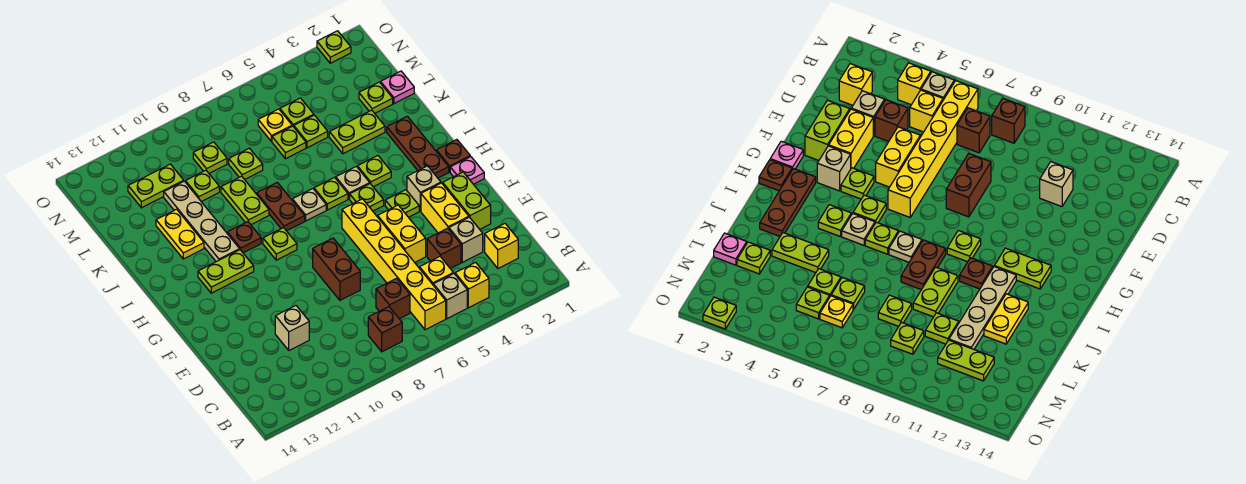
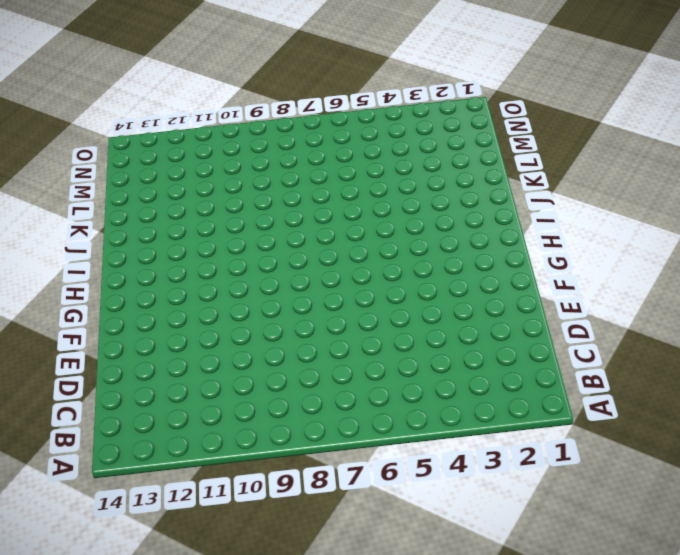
none -> yellow brick B4 level 1
none -> tan brick B5 level 1
none -> yellow brick B6:G6 level 1
none -> brown brick B8 level 1

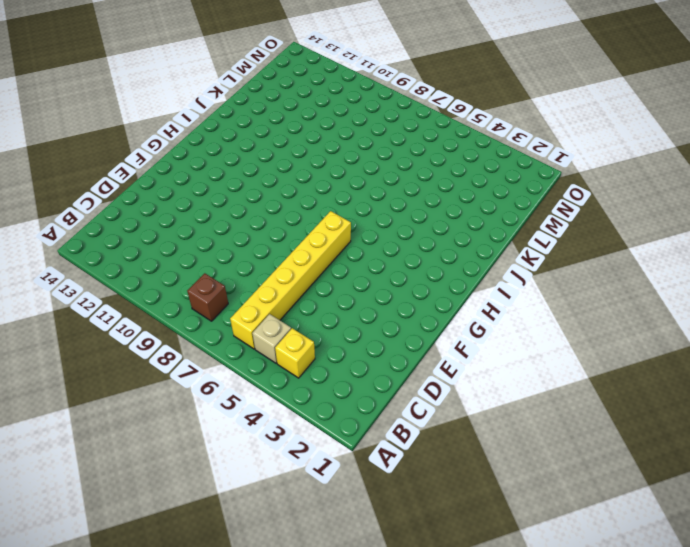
none -> yellow brick C2 level 1
none -> yellow brick C5 level 1
none -> brown brick C7 level 1
none -> tan brick D3 level 1

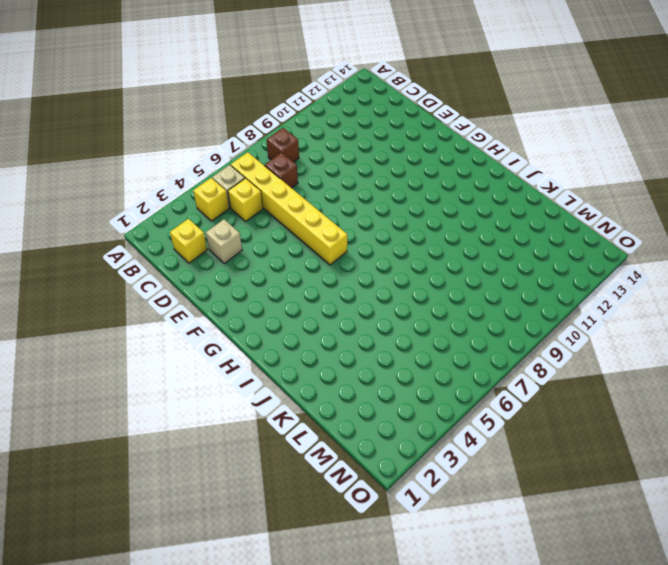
none -> brown brick D4 level 1
none -> tan brick D11 level 1
none -> lime brick E2:F2 level 1
none -> yellow brick E3:F3 level 1

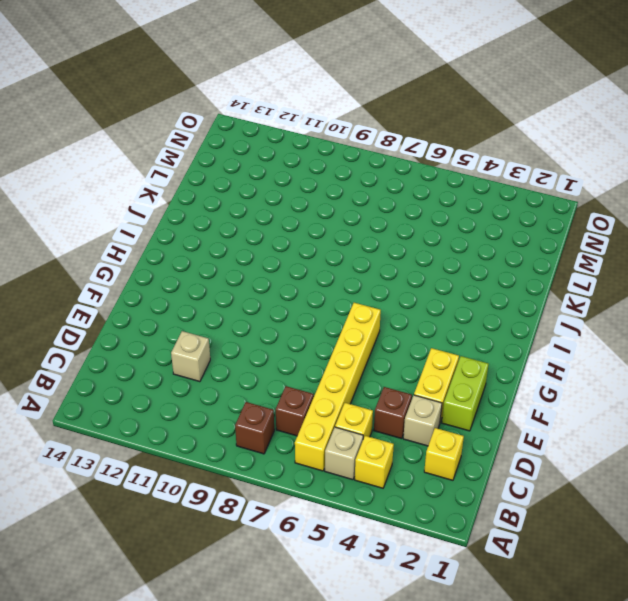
none -> yellow brick E5:F5 level 1
none -> brown brick E8:F8 level 1
none -> pink plate G1 level 1
none -> tan brick G3 level 1

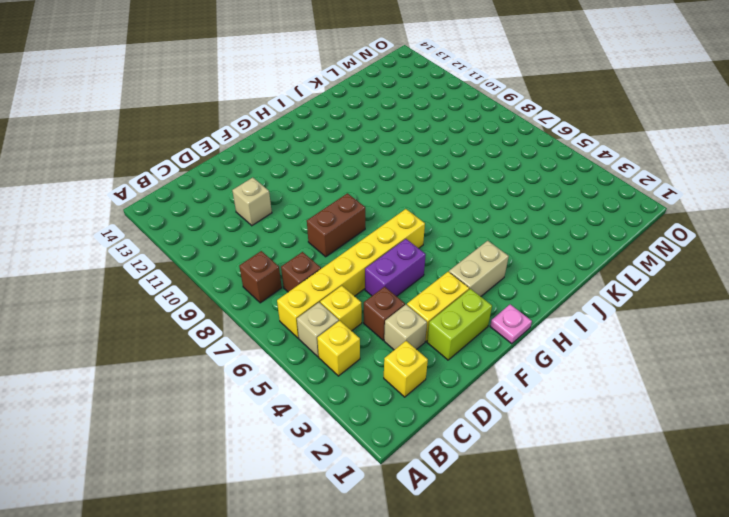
purple brick E5:F5 level 1 -> yellow brick E5:F5 level 1
tan brick G3:H3 level 1 -> tan brick G3 level 1
none -> lime plate G4 level 1
none -> brown plate H1 level 1
none -> brown plate H2:J2 level 1
none -> lime plate H5 level 1

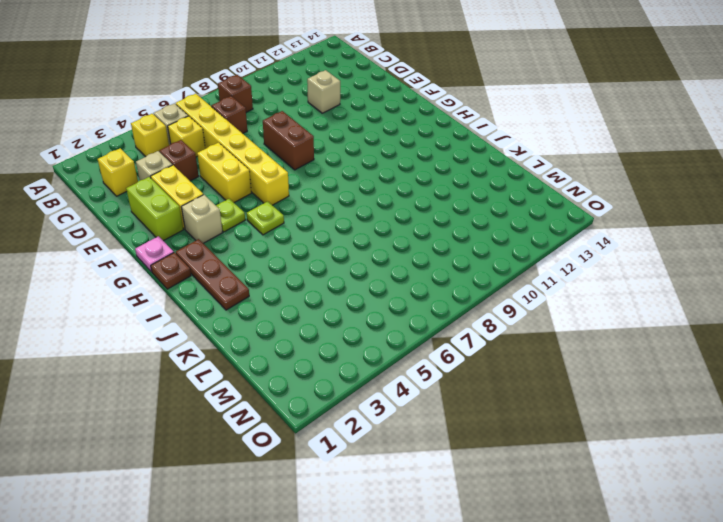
none -> lime plate H9 level 1
none -> lime plate H11:H12 level 1
none -> lime plate I4 level 1
none -> tan plate I5 level 1

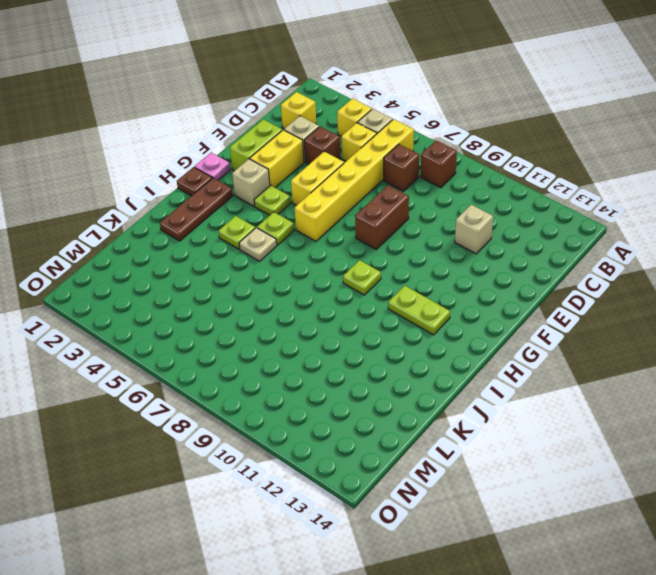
none -> lime plate I6 level 1
none -> tan plate I7 level 1
none -> brown plate I8:J8 level 1
none -> brown plate I10 level 1

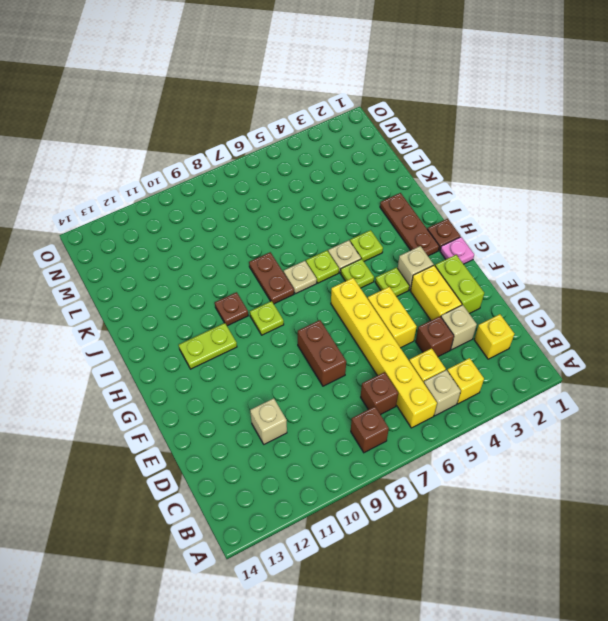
none -> tan plate I11:L11 level 1
none -> lime plate J9:K9 level 1
none -> yellow plate J12:K12 level 1
none -> lime plate K3:K4 level 1

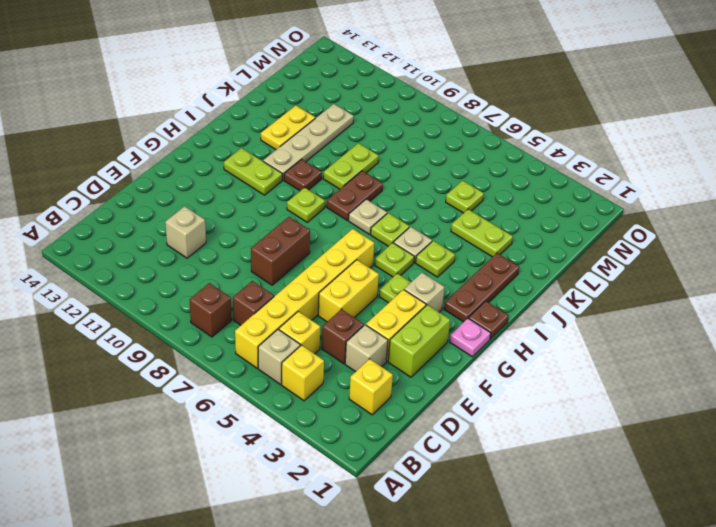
none -> pink plate L1 level 1
none -> lime plate L2 level 1
none -> lime plate L6 level 1
none -> lime plate L8 level 1

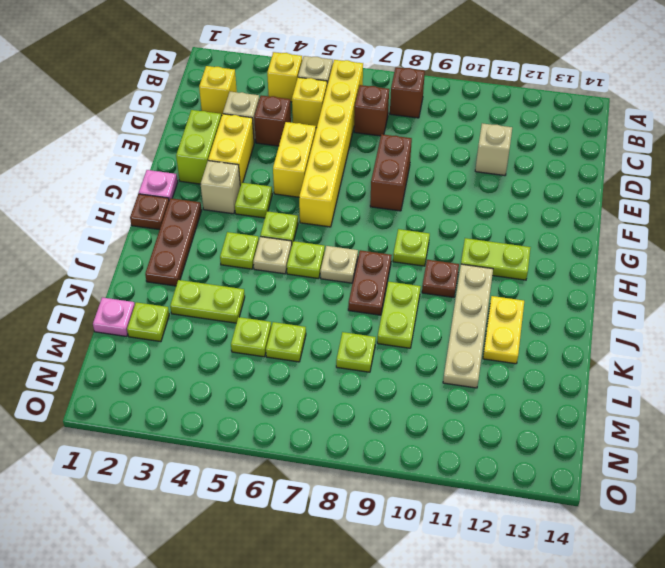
none -> lime plate L10 level 1
none -> lime plate M5 level 1
none -> yellow plate M6 level 1
none -> lime plate M9 level 1

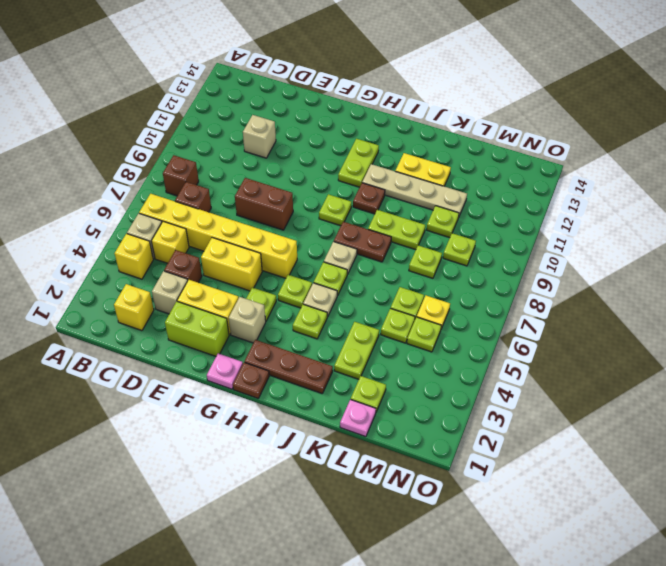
none -> lime plate M11:M12 level 1
none -> lime plate O2 level 1

